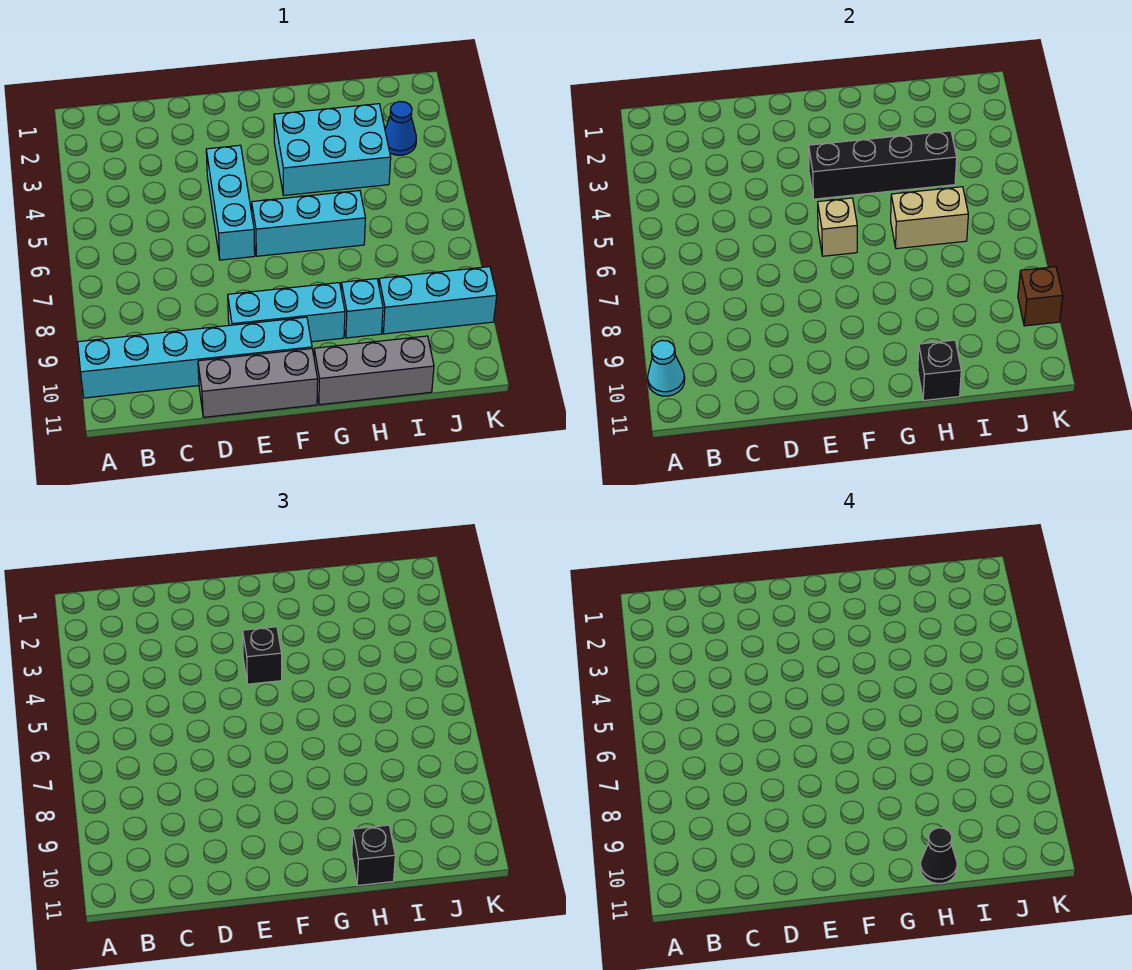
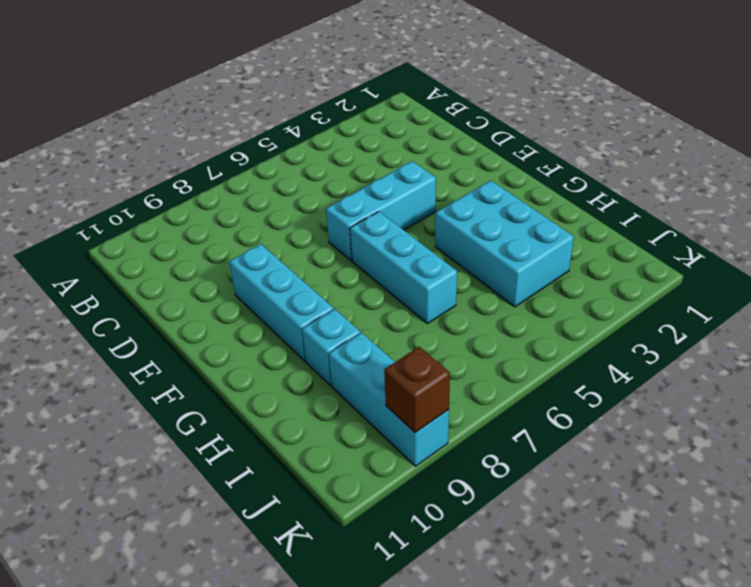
none -> cyan brick A10:F10 level 1
none -> grey brick D11:F11 level 1
none -> grey brick G11:I11 level 1

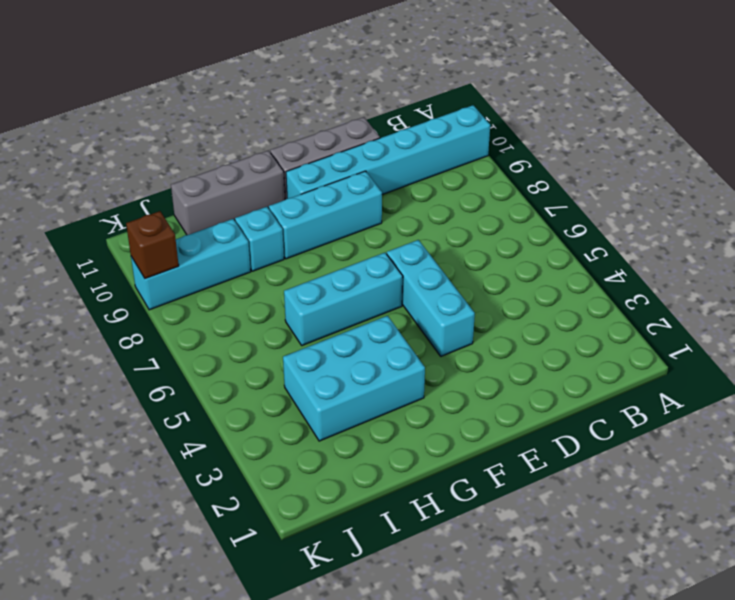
none -> blue cone J3 level 1
none -> cyan cone A10 level 2
none -> black brick F4:I4 level 2

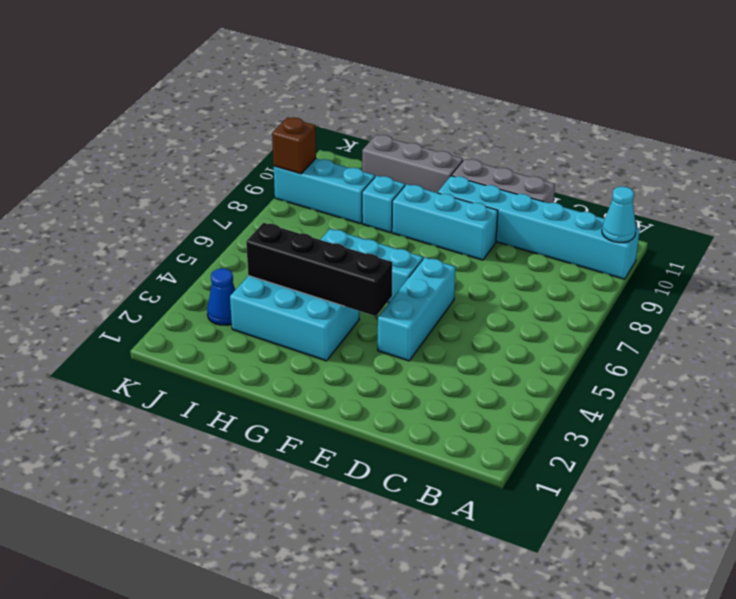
none -> tan brick F6 level 2
none -> tan brick H6:I6 level 2
none -> black brick H11 level 2

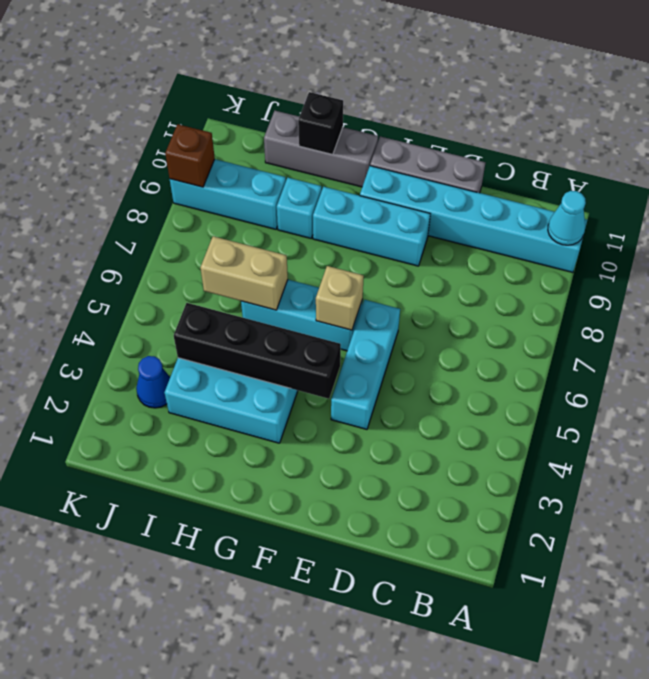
none -> black brick F4 level 3
none -> black brick H11 level 3
none -> black cone H11 level 4

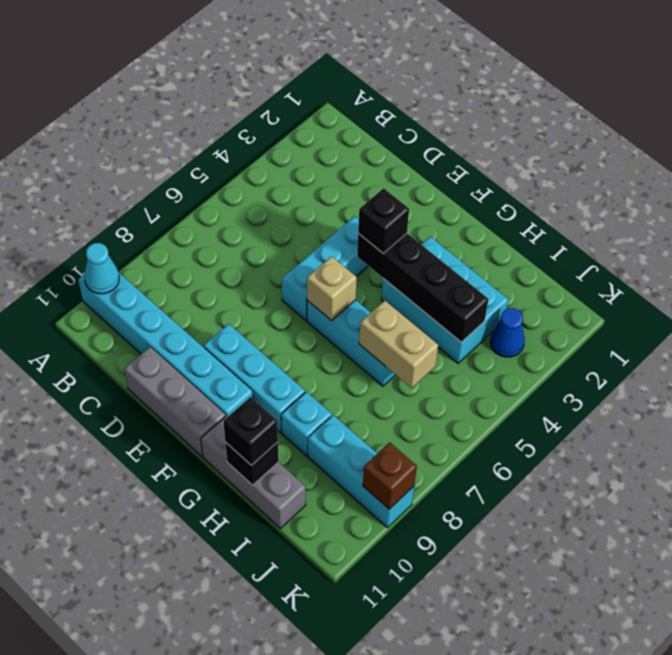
none -> black cone H11 level 4

